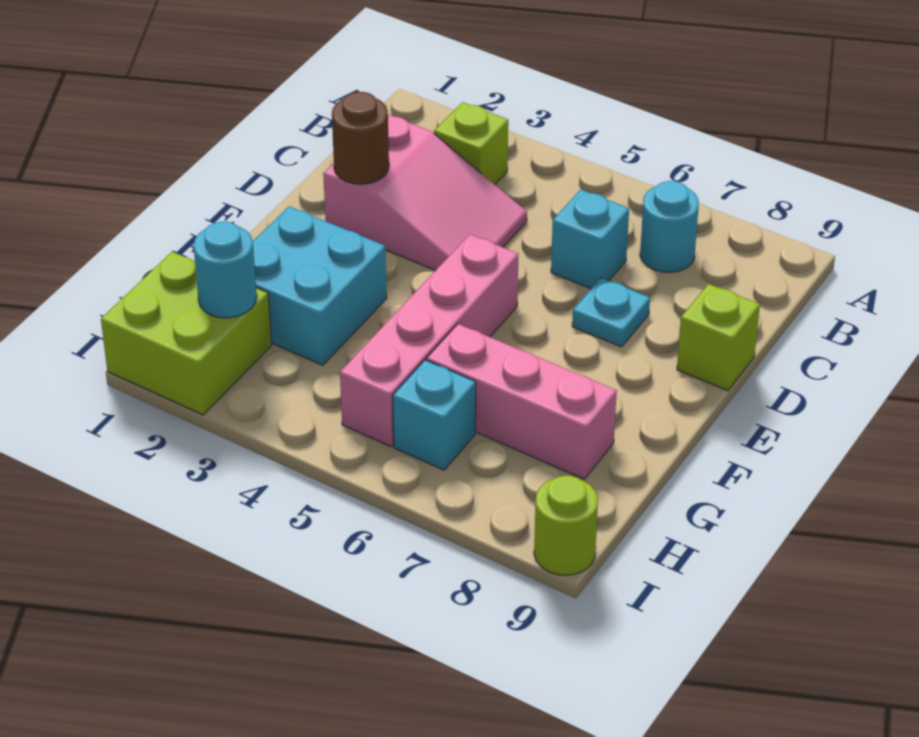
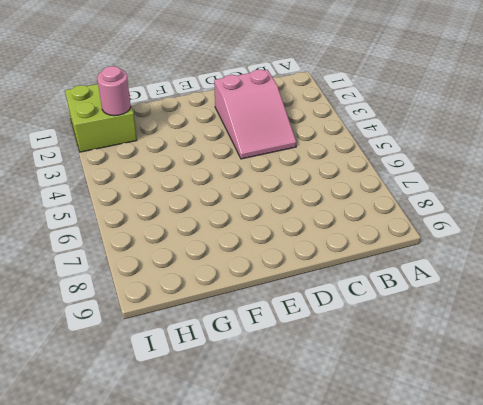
pink round brick H2 level 2 -> cyan round brick H2 level 2
none -> lime brick B3 level 1
none -> cyan round brick B7 level 1
none -> cyan brick C6 level 1

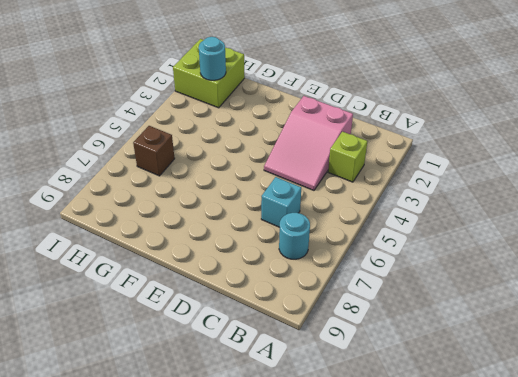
brown brick H6 level 1 -> cyan brick H6 level 1
none -> cyan plate D7 level 1
none -> lime brick D9 level 1
none -> pink brick E5:H5 level 1

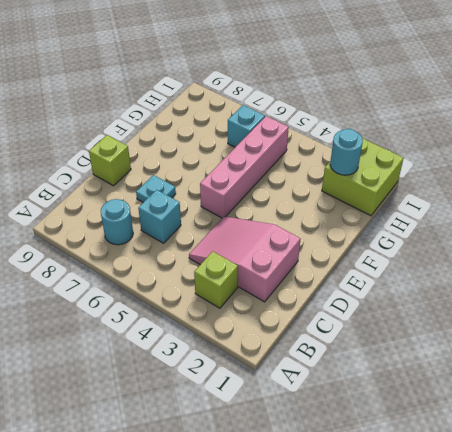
none -> cyan brick F2:G3 level 1
none -> pink brick G6:G8 level 1
none -> lime round brick I9 level 1

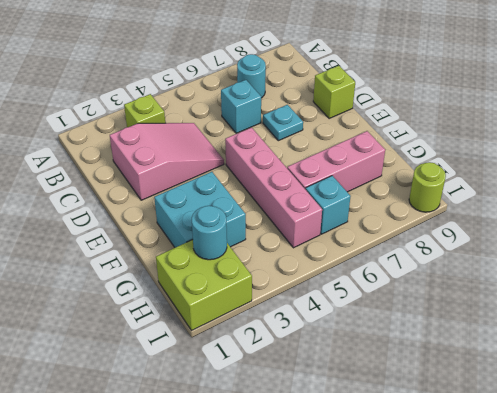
none -> brown round brick D2 level 2

